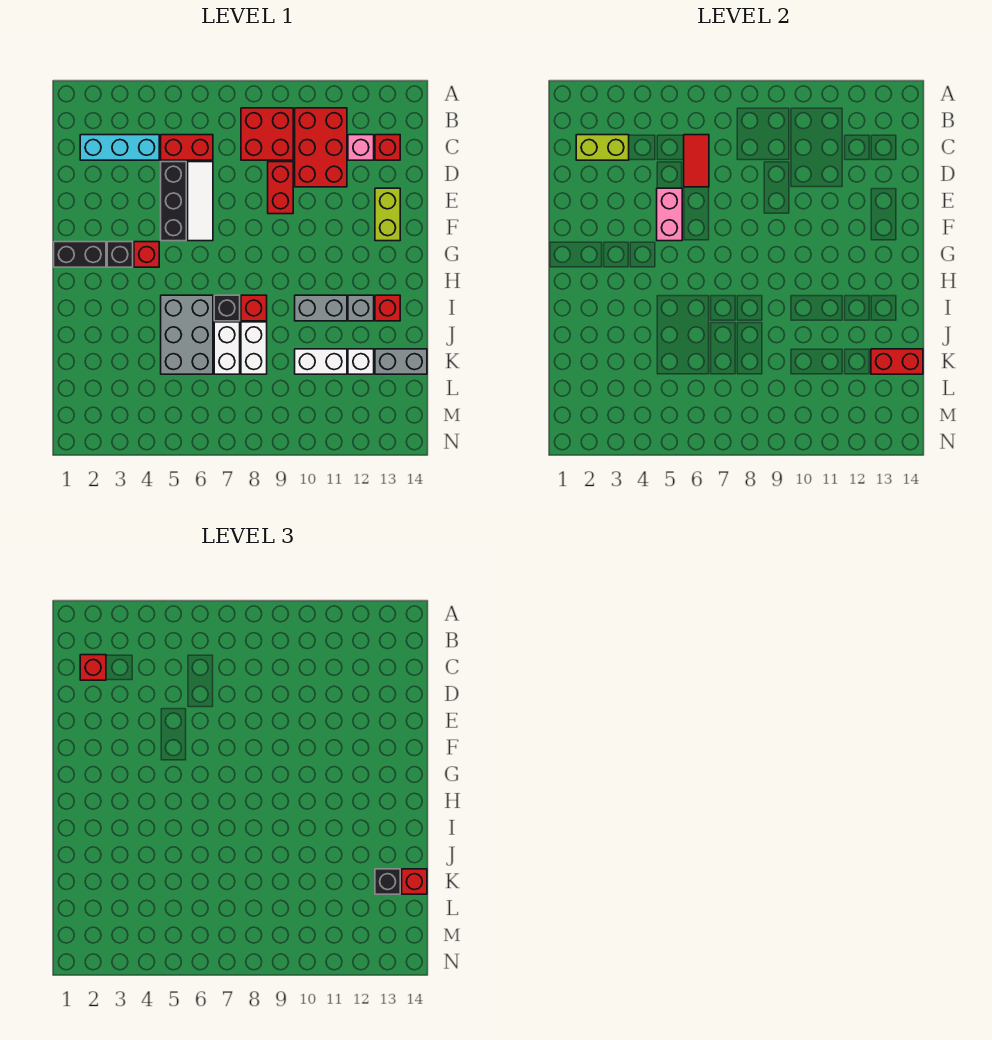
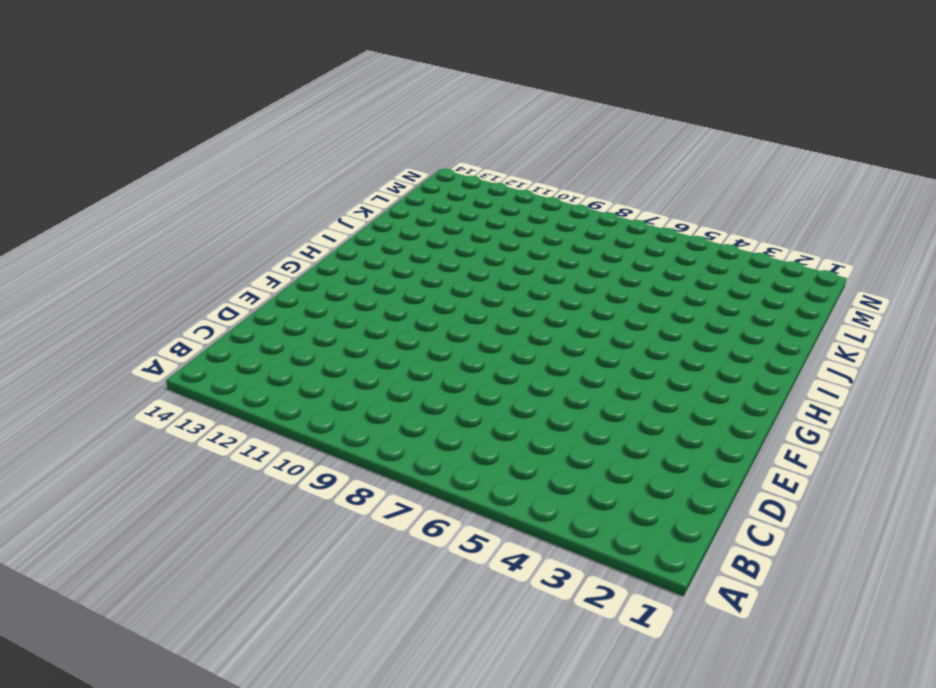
none -> red brick B8:C9 level 1
none -> red brick B10:D11 level 1
none -> cyan brick C2:C4 level 1
none -> red brick C5:C6 level 1

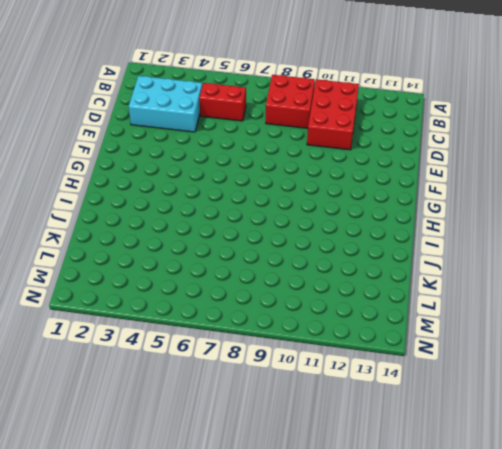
cyan brick C2:D4 level 1 -> cyan brick C2:C4 level 1
none -> pink brick C12 level 1
none -> red brick C13 level 1
none -> black brick D5:F5 level 1
none -> white tile D6:F6 level 1

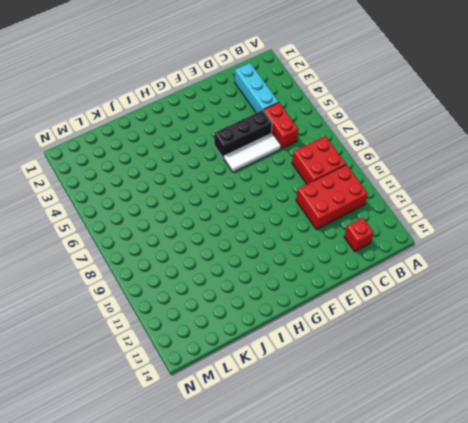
none -> pink brick C12 level 1
none -> red brick D9:E9 level 1
none -> lime brick E13:F13 level 1
none -> black brick G1:G2 level 1

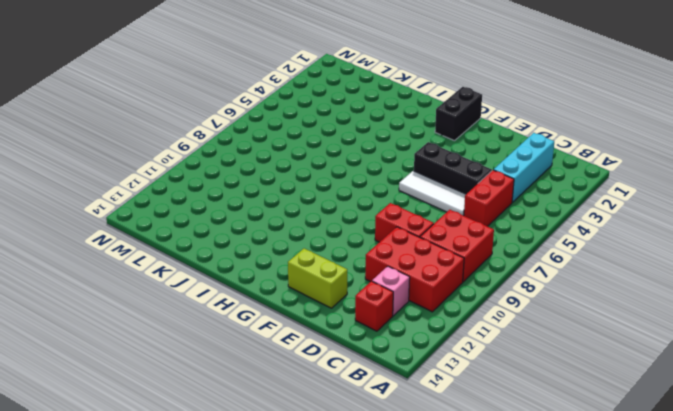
none -> black brick G3 level 1
none -> red brick G4 level 1
none -> grey brick I5:K6 level 1
none -> black brick I7 level 1

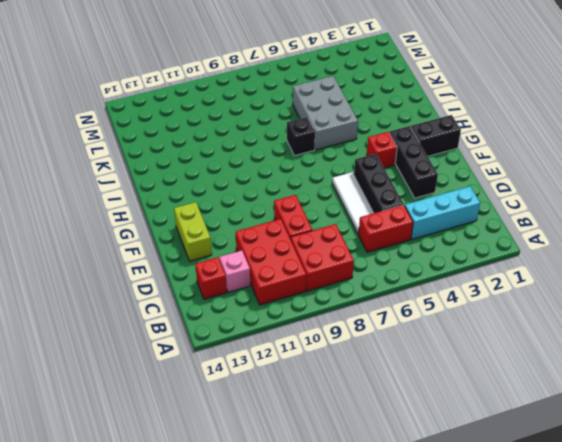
black brick E3:G3 level 1 -> black brick G3 level 1
none -> red brick I8 level 1
none -> grey brick I10:I11 level 1
none -> grey brick I12 level 1
none -> red brick I13 level 1

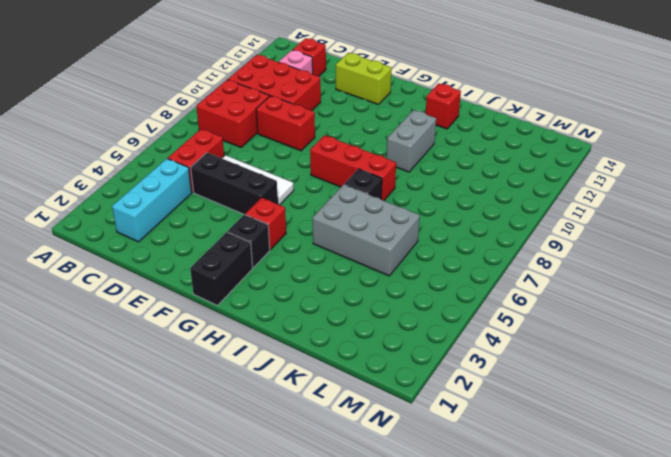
red brick G8:I8 level 1 -> red brick I8 level 1
none -> grey brick I12 level 1
none -> white brick J7:K7 level 1
none -> white brick J8:K8 level 1
none -> white brick K10:K11 level 1

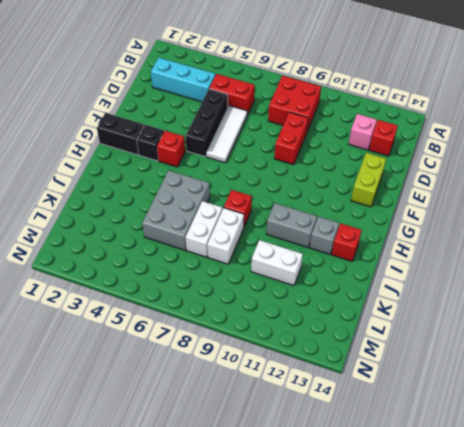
none -> red brick B10:D11 level 1
none -> black brick I7 level 1
none -> white brick K12 level 1
none -> grey brick K13:K14 level 1

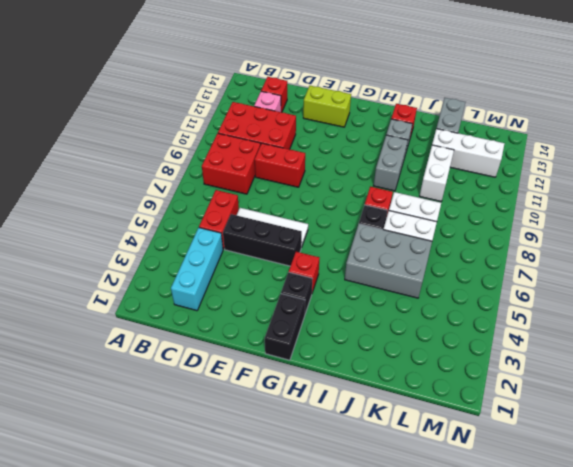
white brick K12:M12 level 1 -> white brick K12 level 1
none -> lime brick C2:C3 level 2
none -> red tile C6:D6 level 2
none -> pink brick E5:F5 level 2
none -> red brick K13:K14 level 2

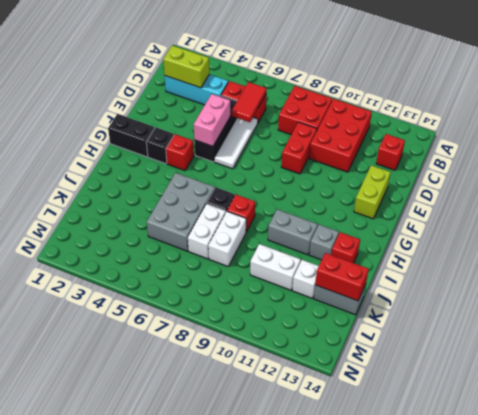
none -> pink brick C12 level 1
none -> red brick C2 level 3
none -> black brick K13 level 3
none -> red brick K14 level 3

